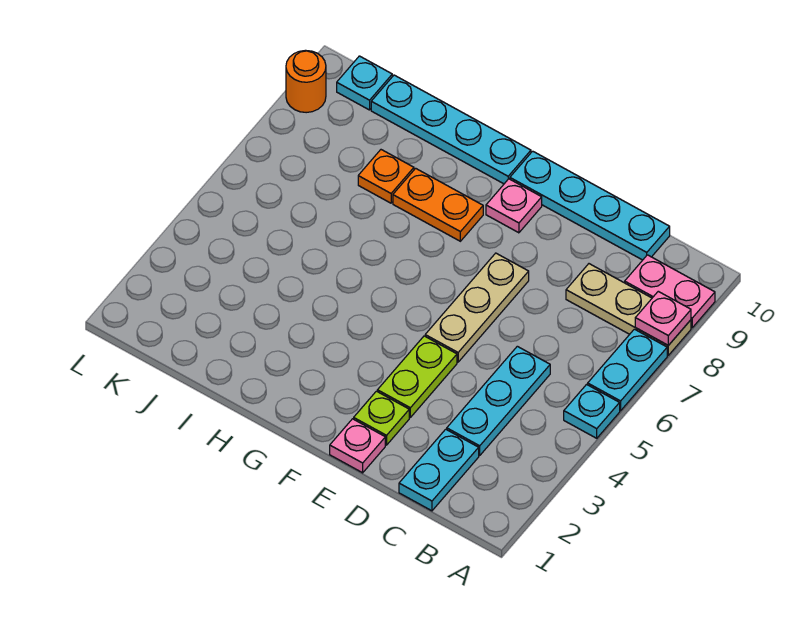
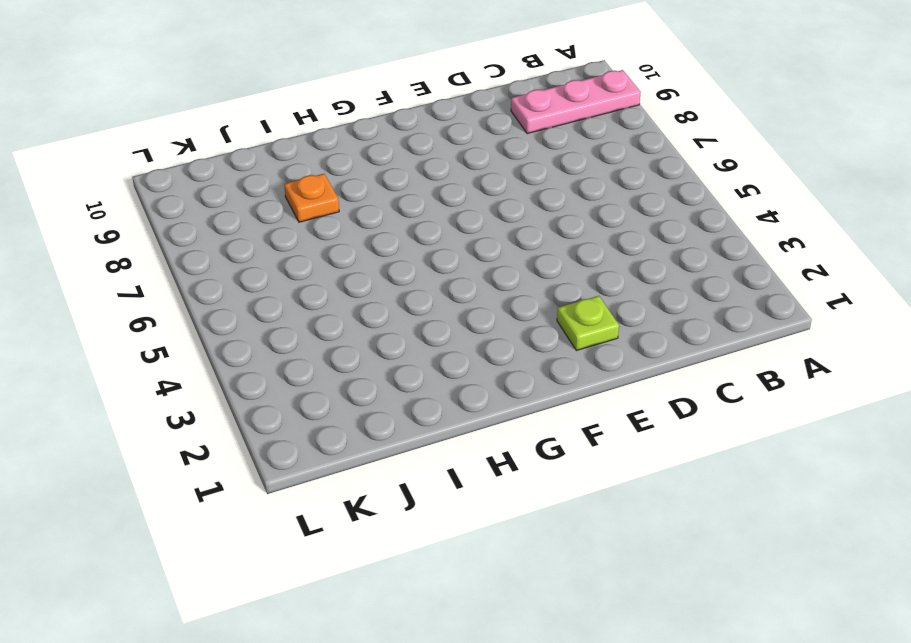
pink plate A9:C9 level 1 -> pink plate A9:B9 level 1
none -> cyan plate A5 level 1
none -> cyan plate A6:A7 level 1
none -> tan plate A8:C8 level 1

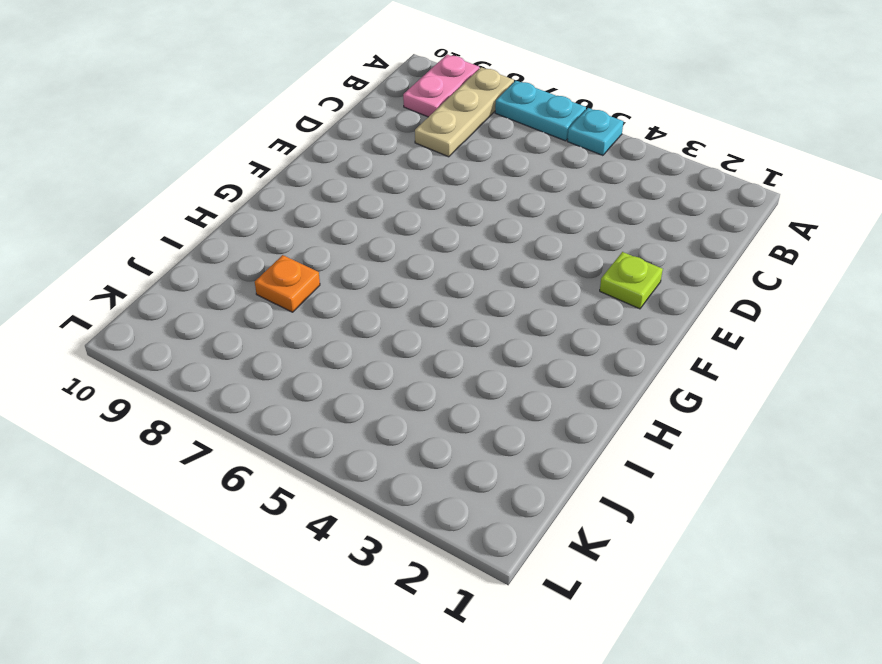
none -> cyan plate C1:C2 level 1
none -> cyan plate C3:C5 level 1
none -> cyan plate C10:F10 level 1

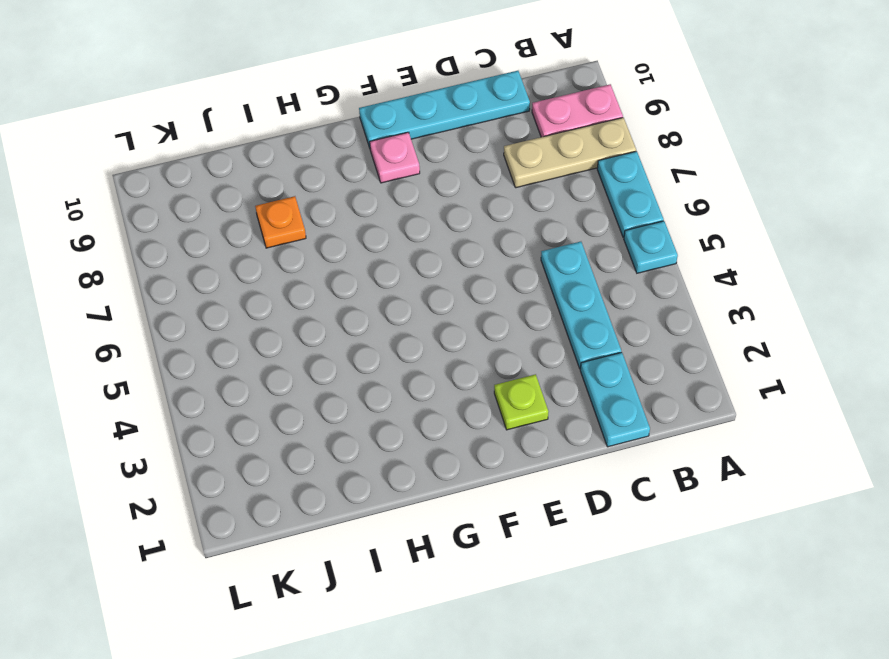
none -> pink plate E1 level 1
none -> lime plate E3:E4 level 1
none -> tan plate E5:E7 level 1

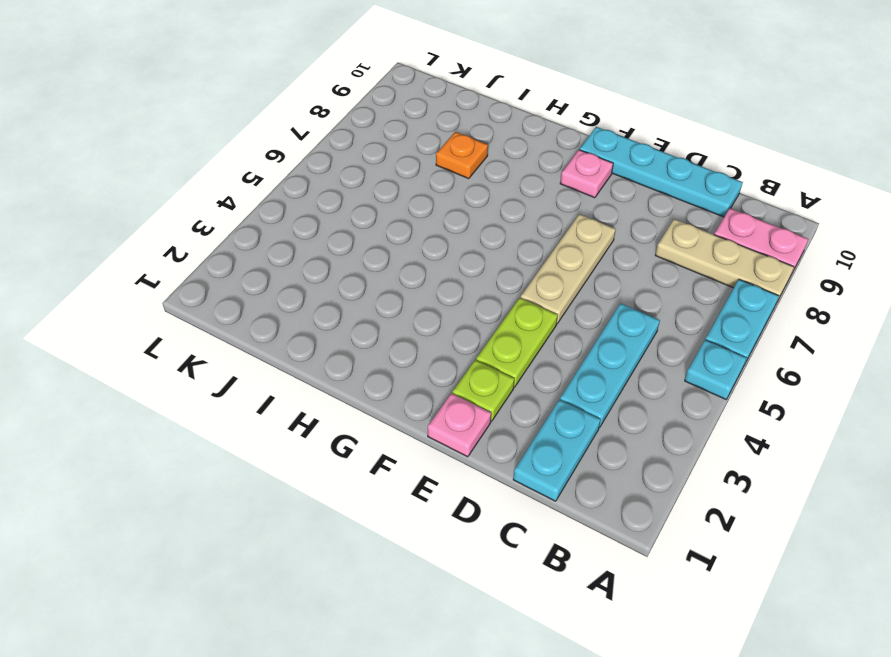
none -> orange plate G8:H8 level 1
none -> cyan plate G10:J10 level 1
none -> cyan plate K10 level 1

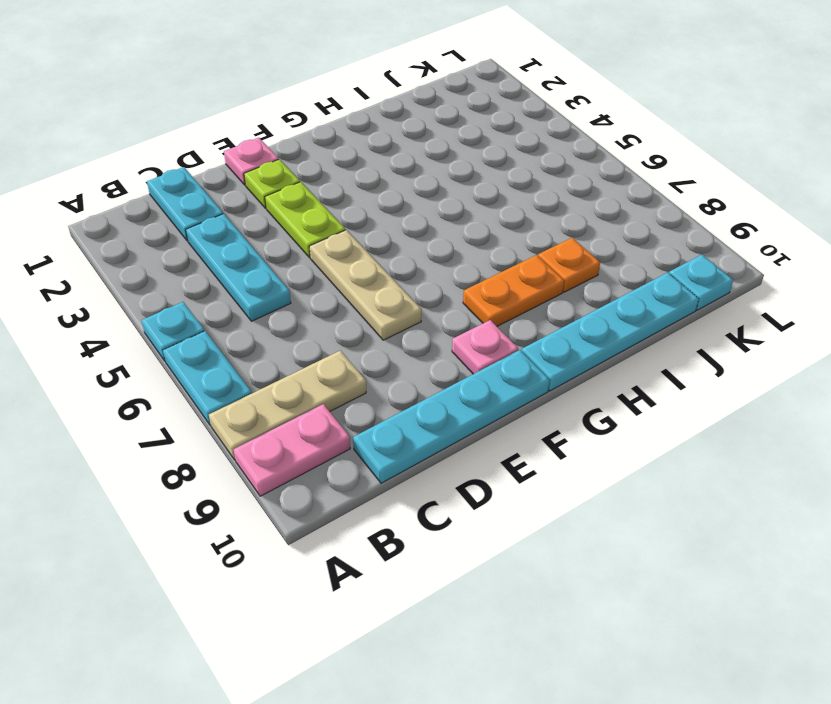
none -> orange round brick L9 level 1
none -> pink plate A8 level 2

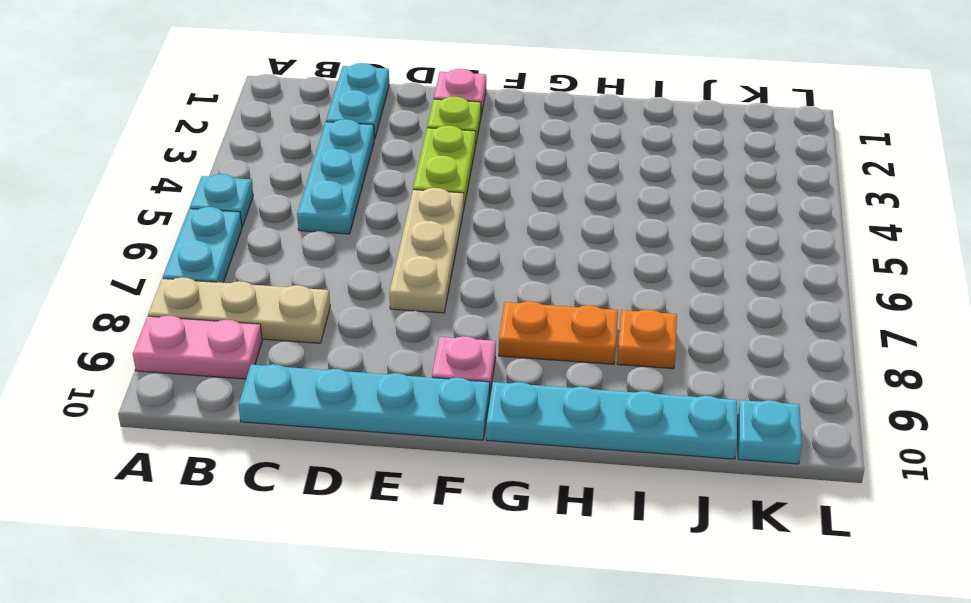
none -> orange round brick L9 level 1
none -> pink plate A8 level 2

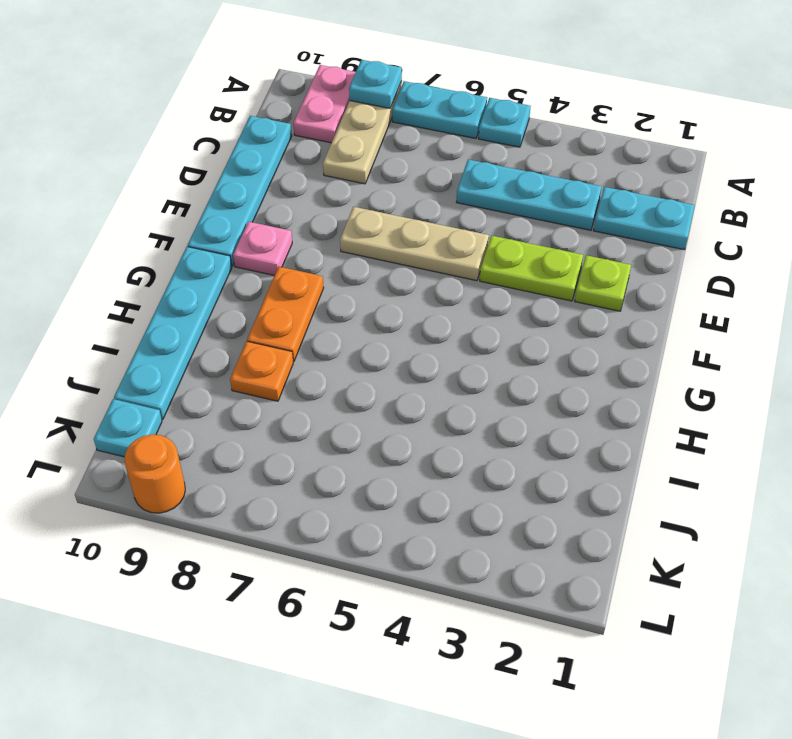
cyan plate A8 level 2 -> pink plate A8 level 2
none -> pink plate E1 level 1

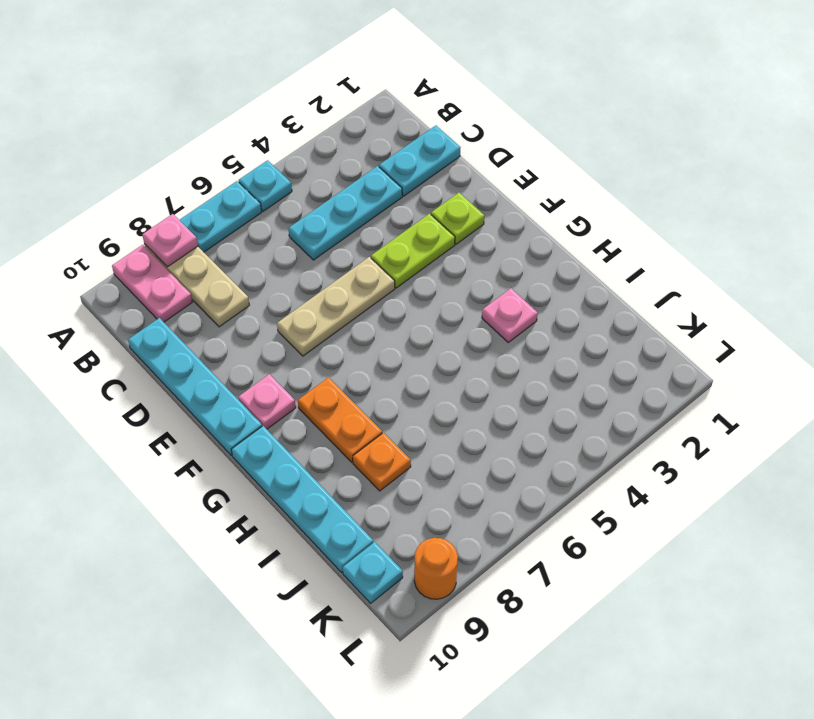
pink plate H3 level 1 -> pink plate E1 level 1

